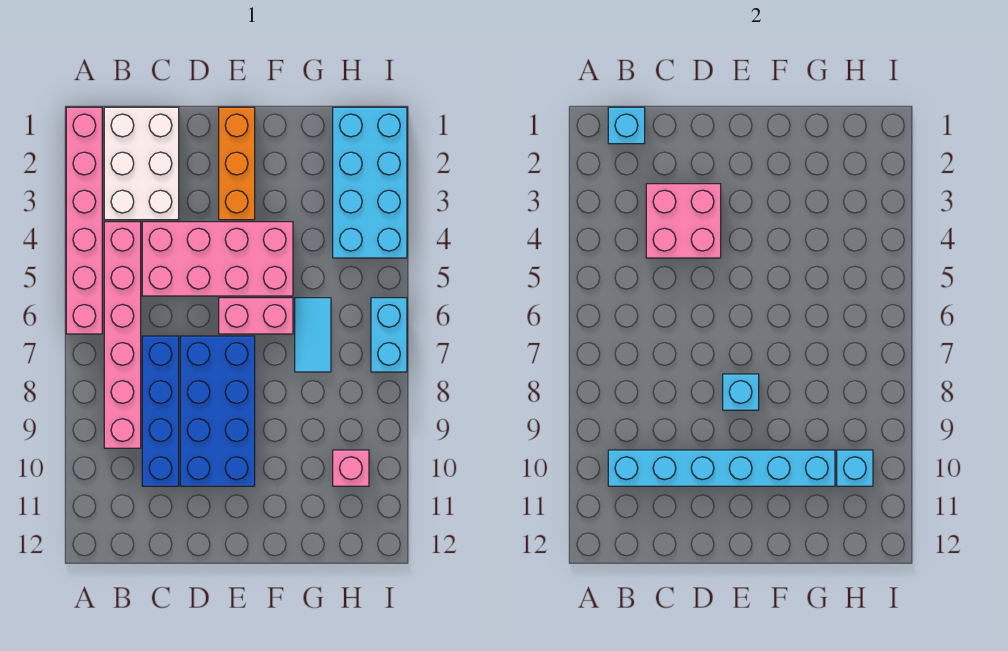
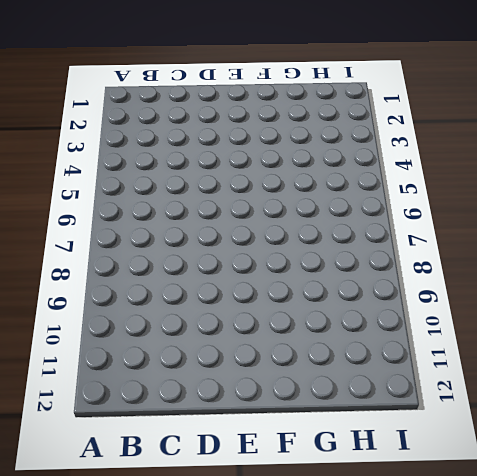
none -> pink brick A1:A6 level 1
none -> white brick B1:C3 level 1
none -> pink brick B4:B9 level 1

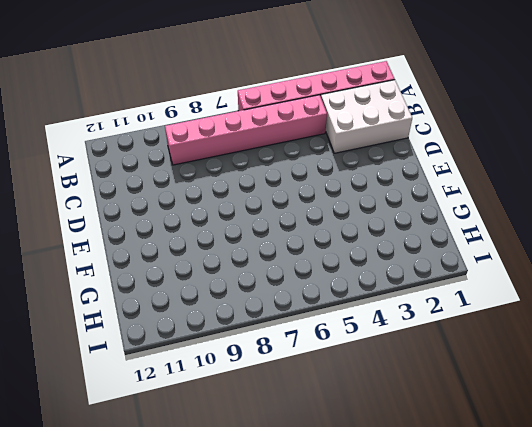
none -> pink brick C4:F5 level 1
none -> blue brick C7:C10 level 1
none -> blue brick D7:E10 level 1

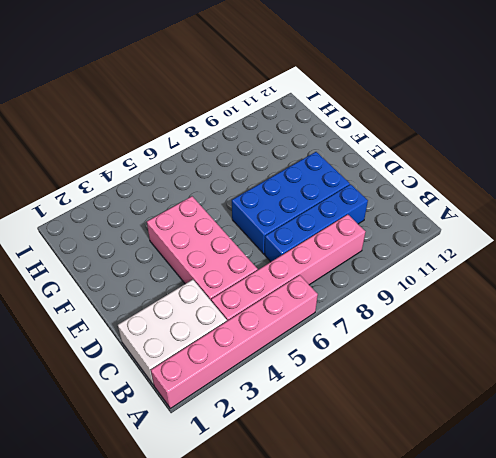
none -> orange brick E1:E3 level 1
none -> pink brick E6:F6 level 1
none -> cyan tile G6:G7 level 1

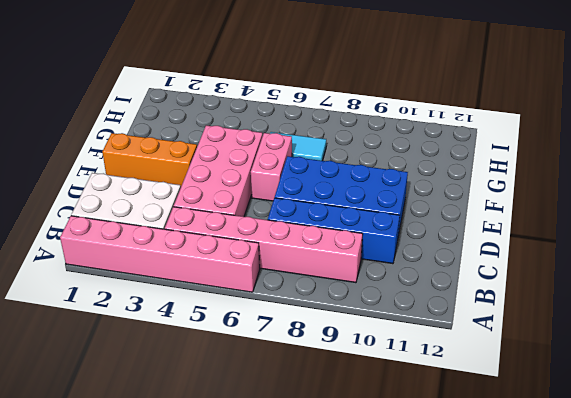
none -> cyan brick H1:I4 level 1
none -> pink brick H10 level 1
none -> cyan brick I6:I7 level 1

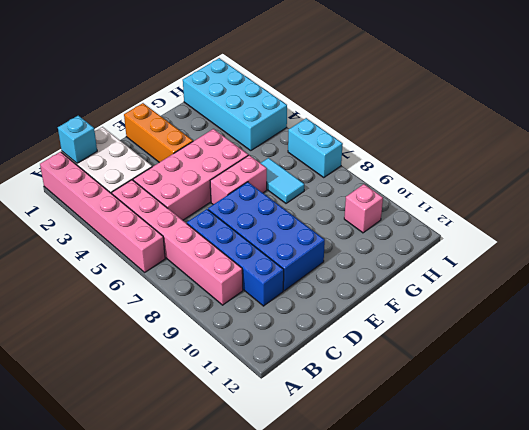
none -> cyan brick B10:G10 level 2
none -> pink brick C3:D4 level 2
none -> cyan brick E8 level 2

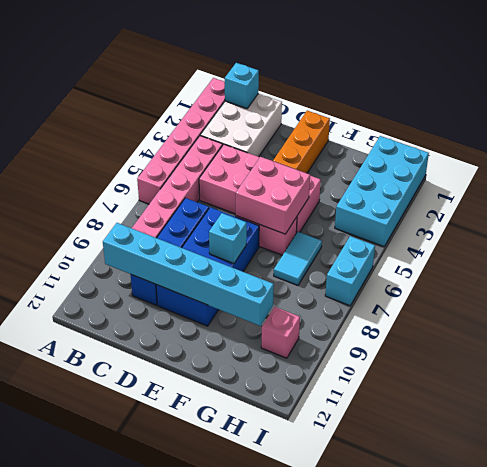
pink brick E5:F6 level 2 -> pink brick C3:D4 level 2
none -> cyan brick H10 level 2

